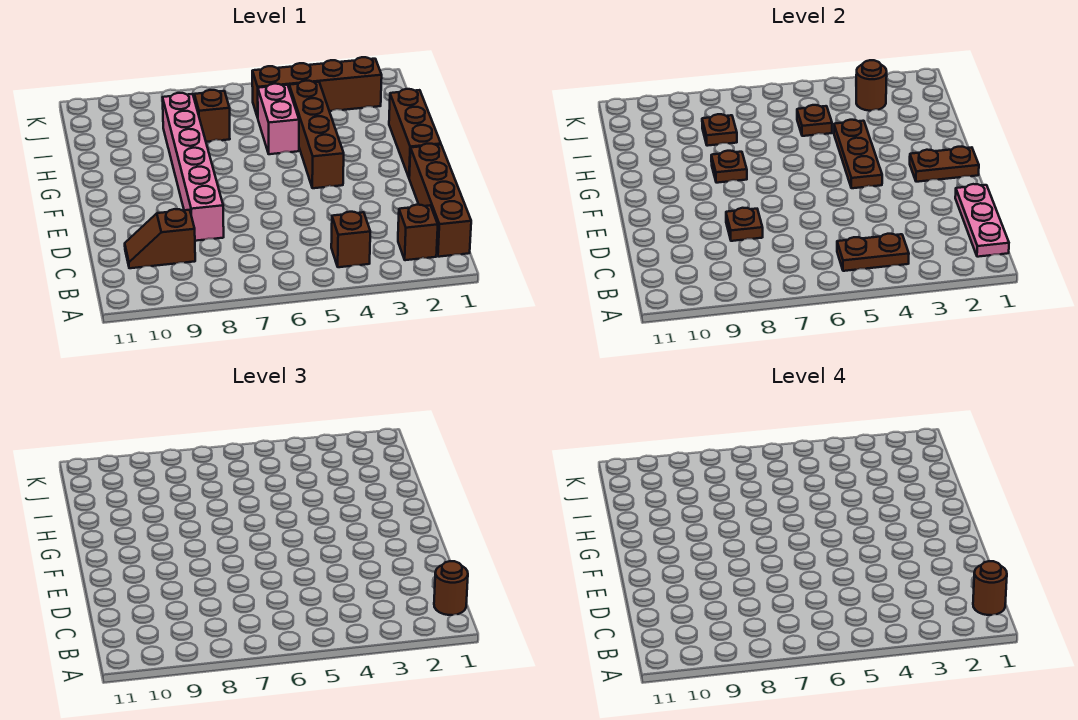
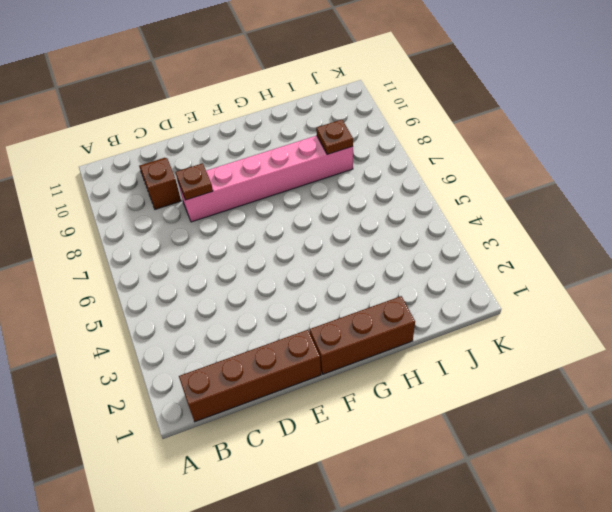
none -> brown brick B2 level 1
none -> brown brick B4 level 1
none -> brown brick F4:I4 level 1

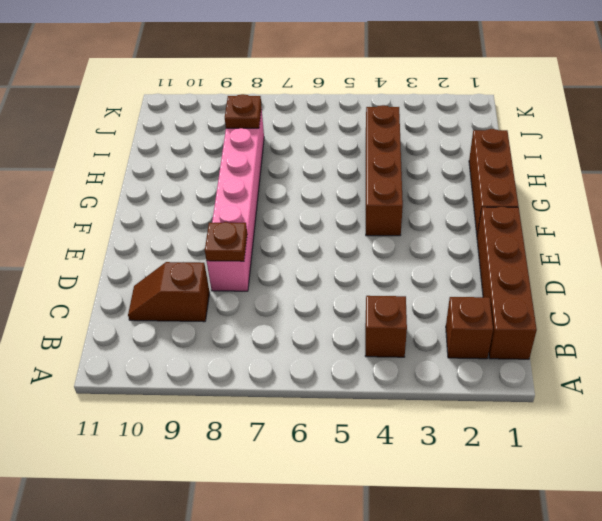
none -> pink brick H5:I5 level 1
none -> brown brick I7 level 1
none -> brown brick J2:J5 level 1

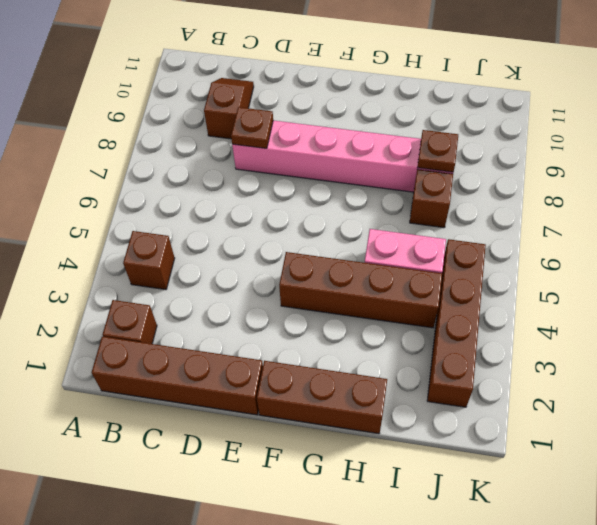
none -> pink plate B1:D1 level 2
none -> brown plate B4:B5 level 2
none -> brown plate F1:F2 level 2

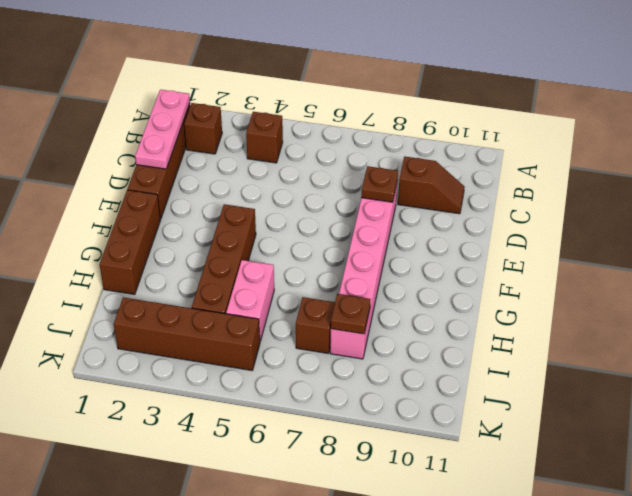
none -> brown plate B4:B5 level 2
none -> brown plate F1:F2 level 2
none -> brown plate F4:H4 level 2

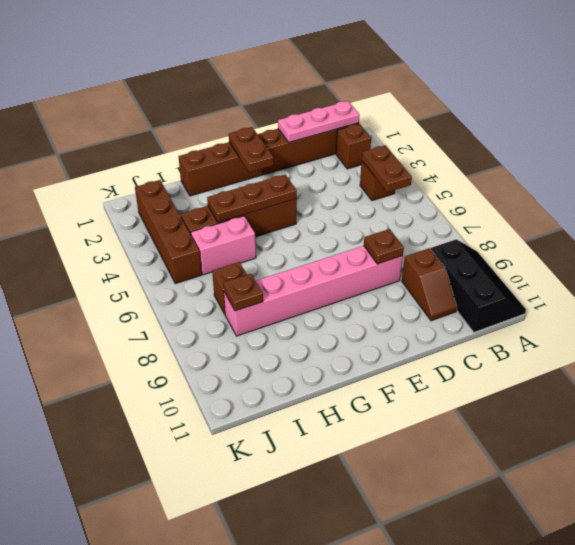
black slope A9:B11 level 1 top B -> none
none -> brown plate G8 level 2
none -> brown plate I5 level 2
none -> brown round brick J3 level 2

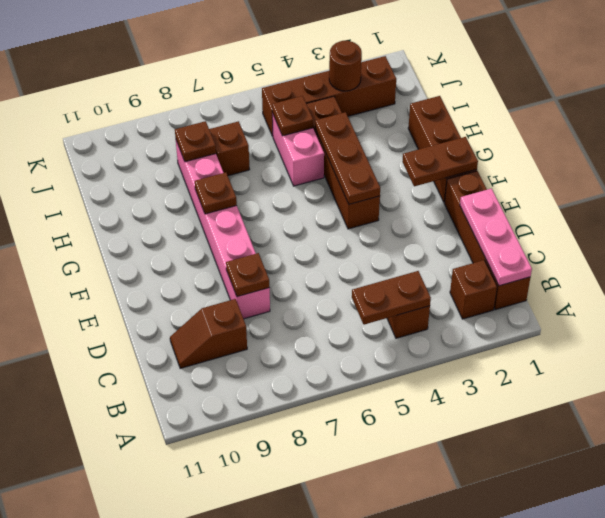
none -> brown round brick B1 level 3
none -> brown round brick B1 level 4

